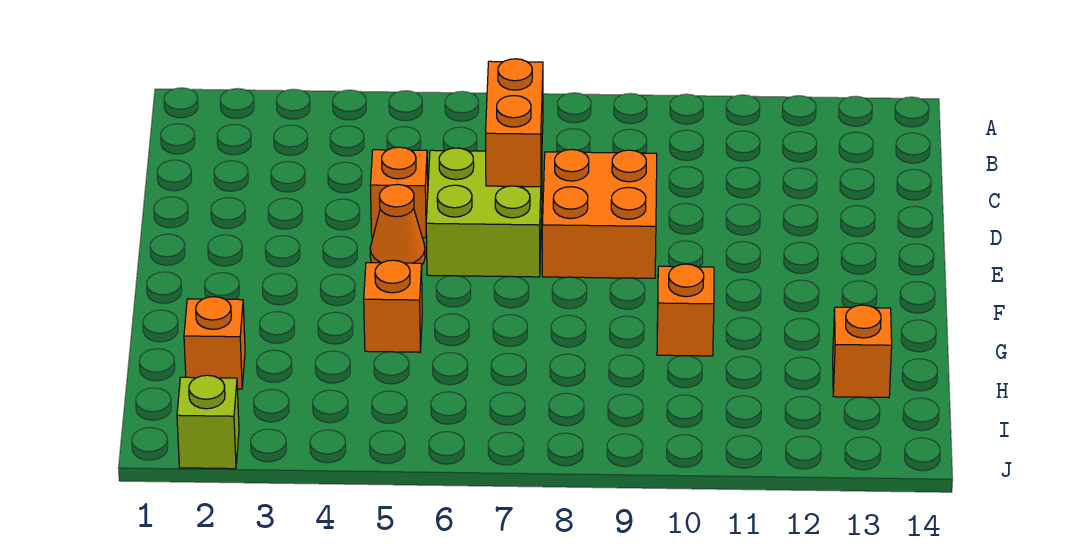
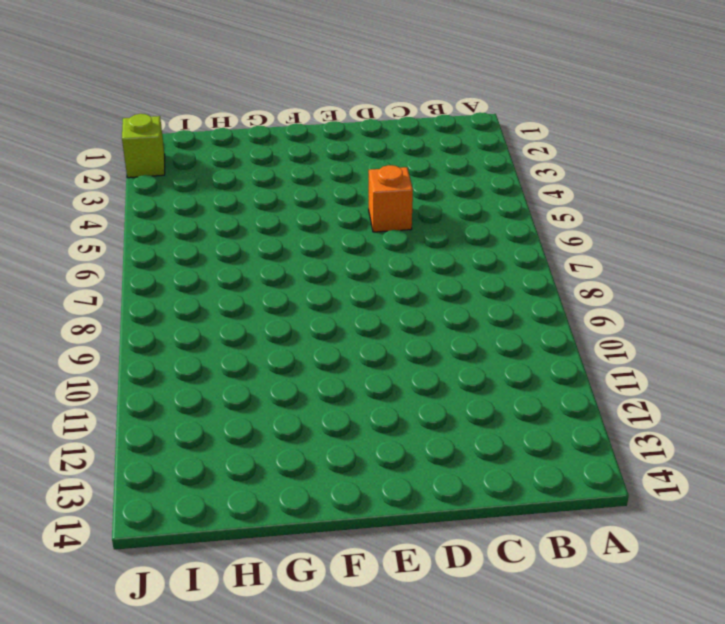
none -> lime brick D6:E7 level 1
none -> orange brick D8:E9 level 1

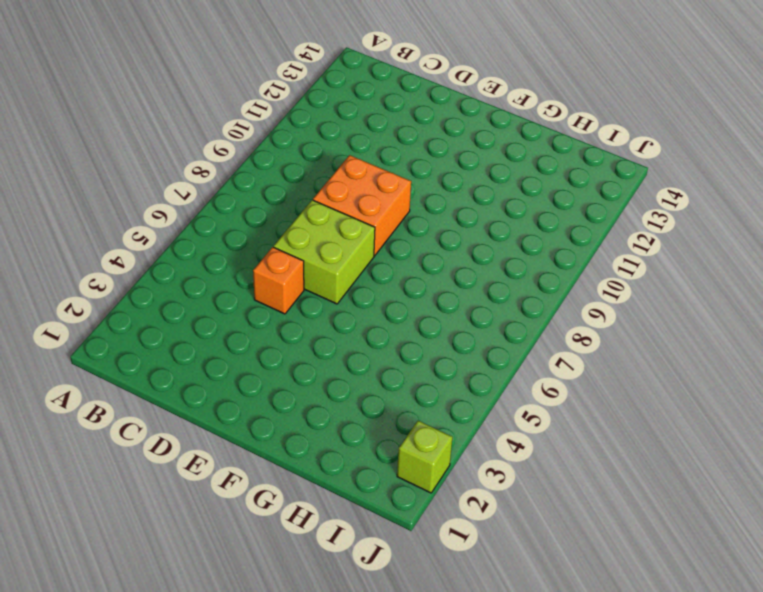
none -> orange cone E5 level 1
none -> orange brick G5 level 1

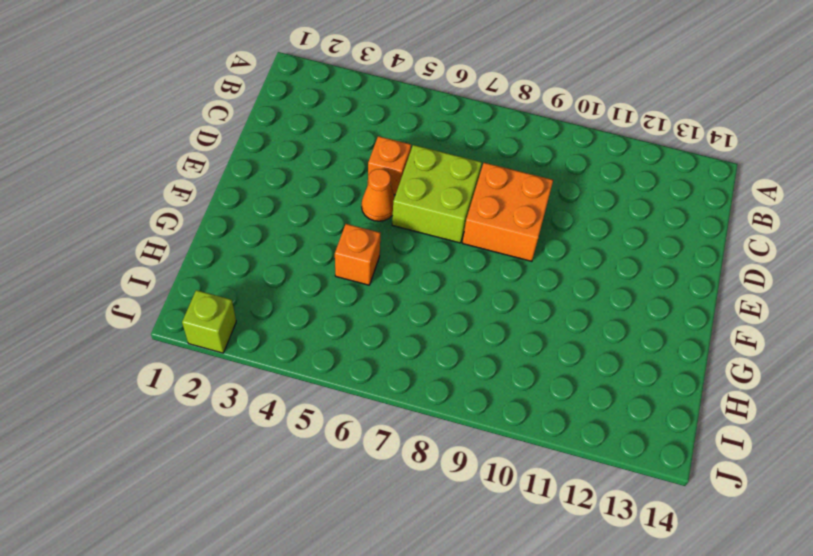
none -> orange brick G10 level 1
none -> orange brick H2 level 1

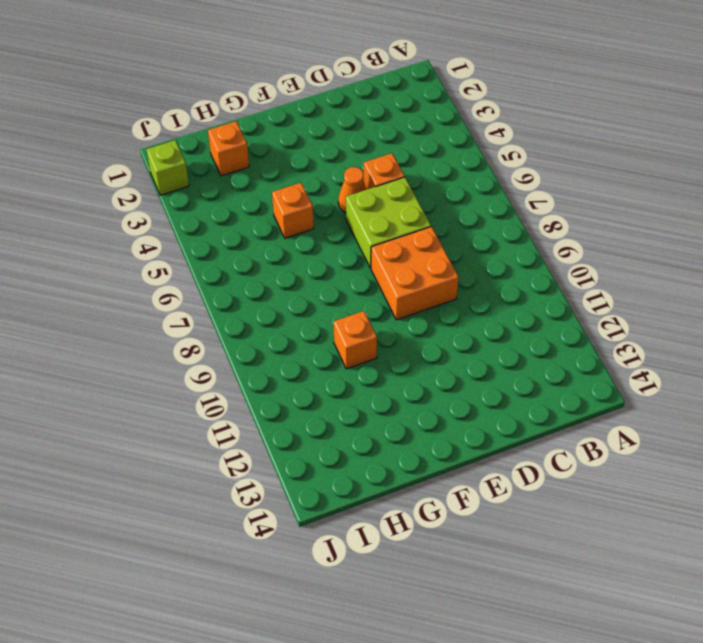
none -> orange brick H13 level 1
none -> orange brick C7:D7 level 2

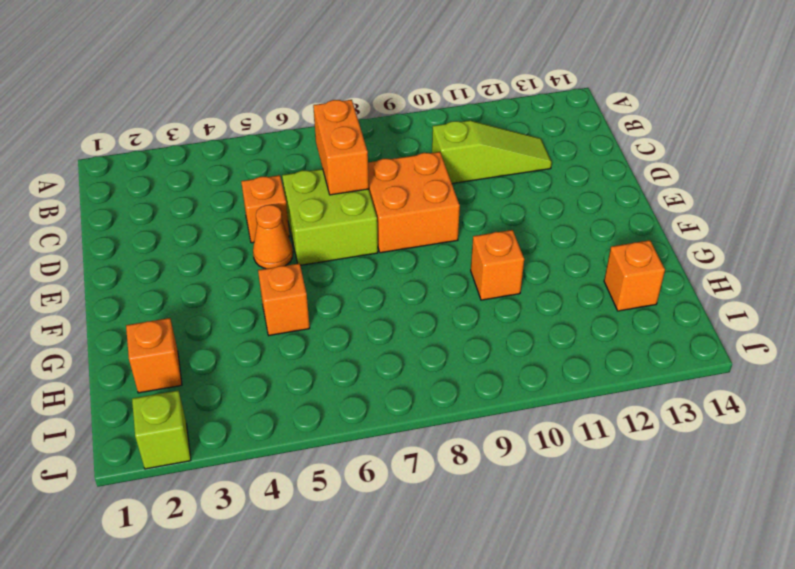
lime slope C10:C12 level 1 top 10 -> none

